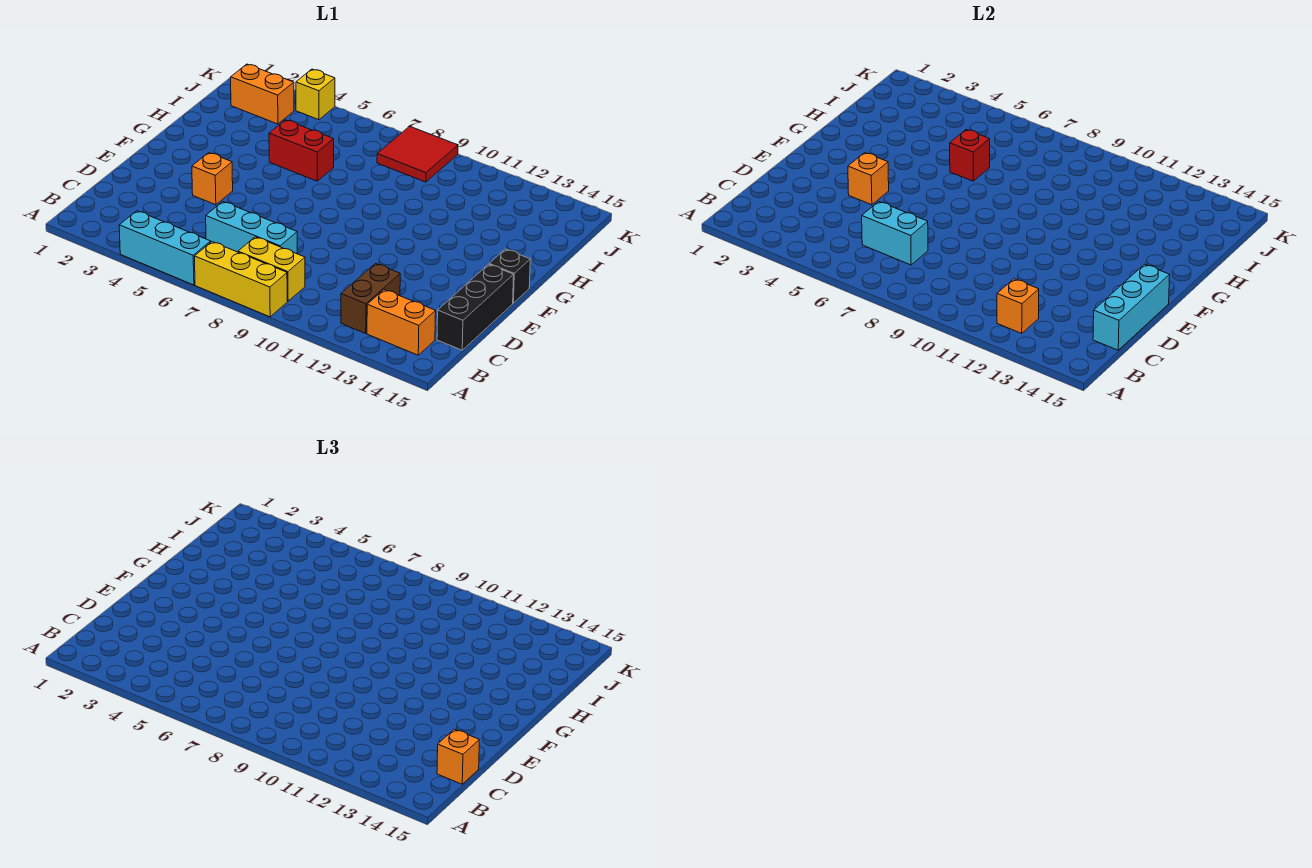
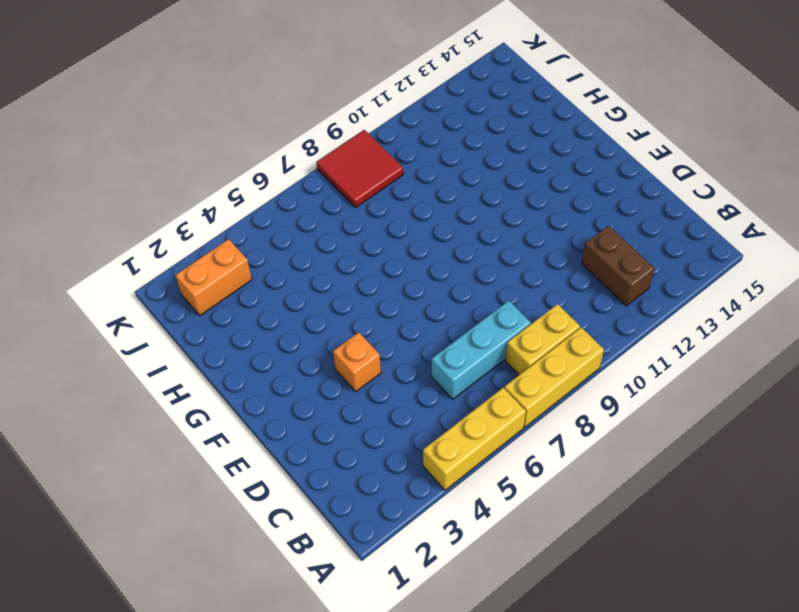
yellow brick A4:A6 level 1 -> cyan brick A4:A6 level 1
none -> orange brick B13:B14 level 1
none -> black brick C15:E15 level 1
none -> black brick F15 level 1

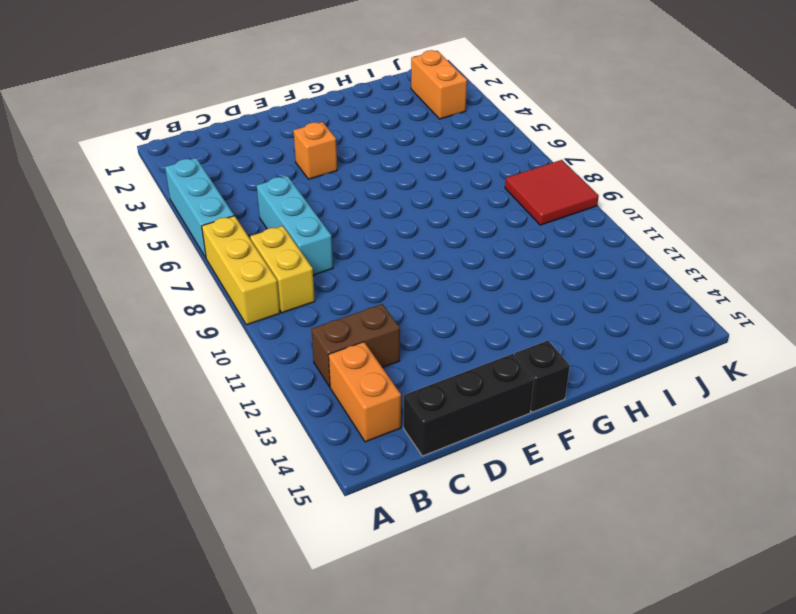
none -> red brick H5:H6 level 1
none -> yellow brick K4 level 1
none -> orange brick B12 level 2

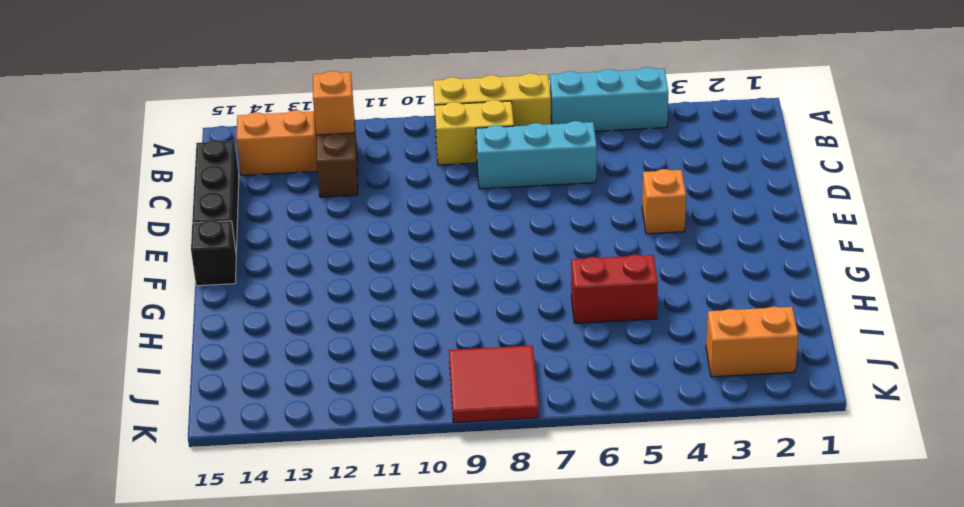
none -> yellow brick K4 level 1
none -> cyan brick C6:C7 level 2
none -> cyan brick C15:E15 level 2

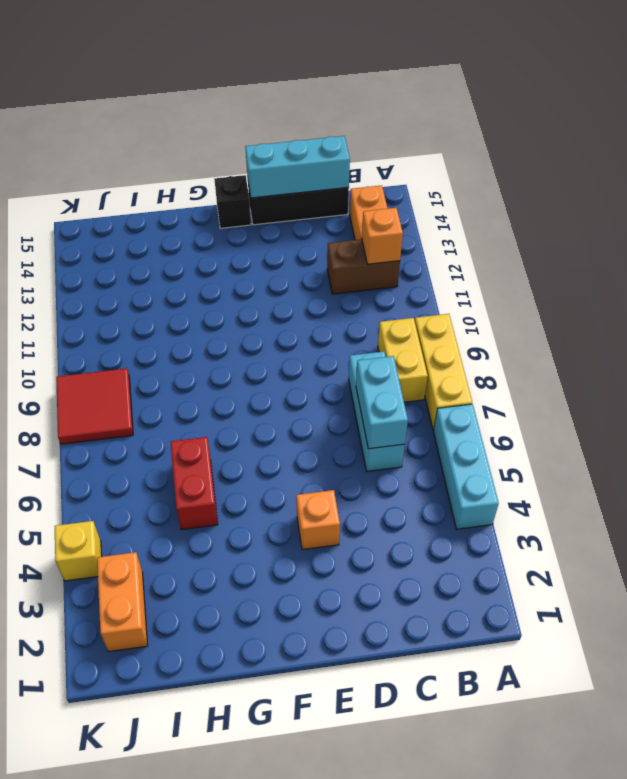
none -> orange brick E4 level 2
none -> red brick H6 level 2
none -> orange brick C15 level 3

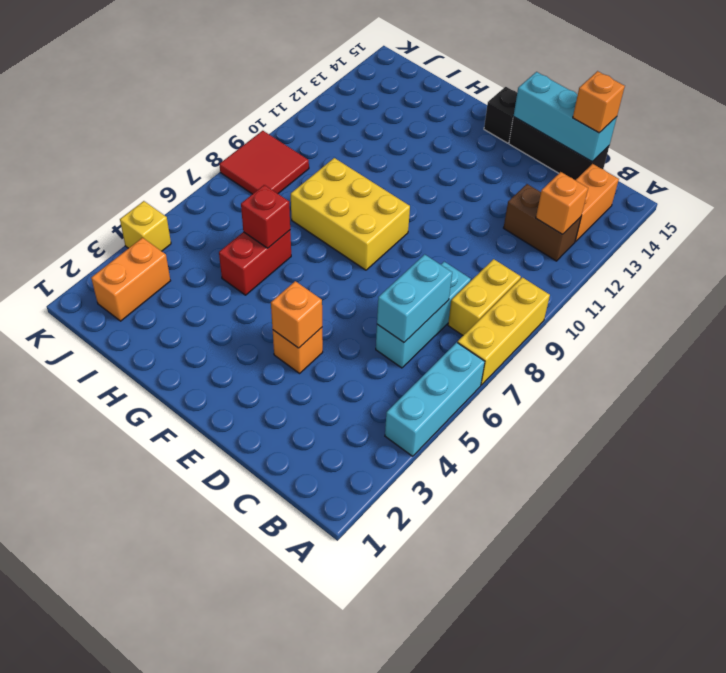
yellow brick F8:H9 level 1 -> none

